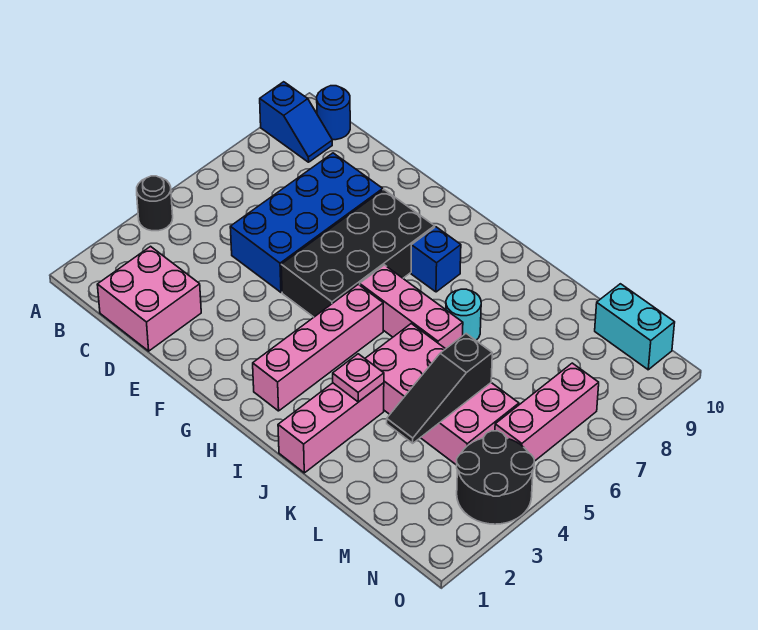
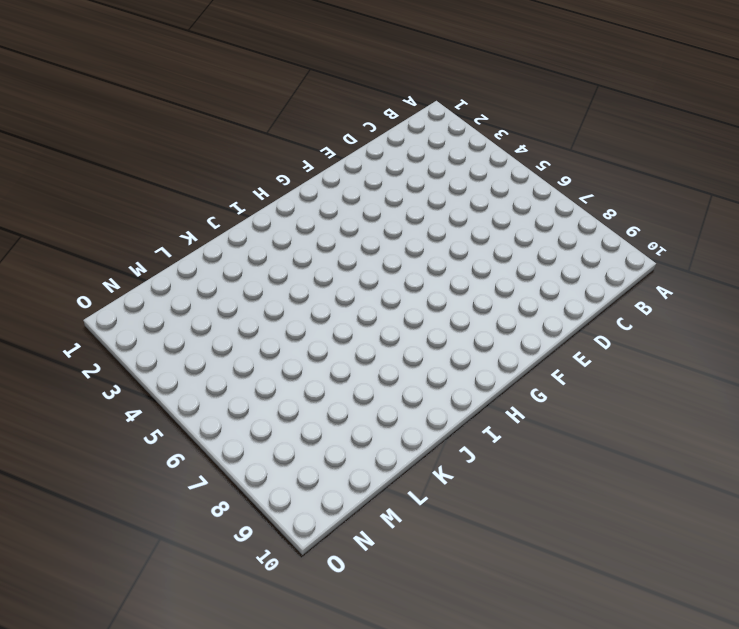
none -> black round brick A4 level 1
none -> blue slope A9:B9 level 1 top A
none -> blue round brick B10 level 1

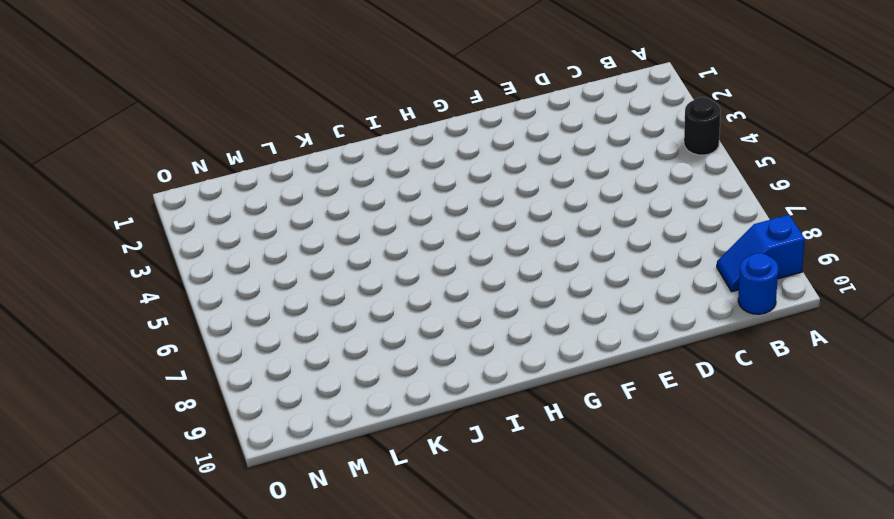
none -> pink brick C1:D2 level 1
none -> blue brick D5:E8 level 1
none -> black brick F5:G8 level 1

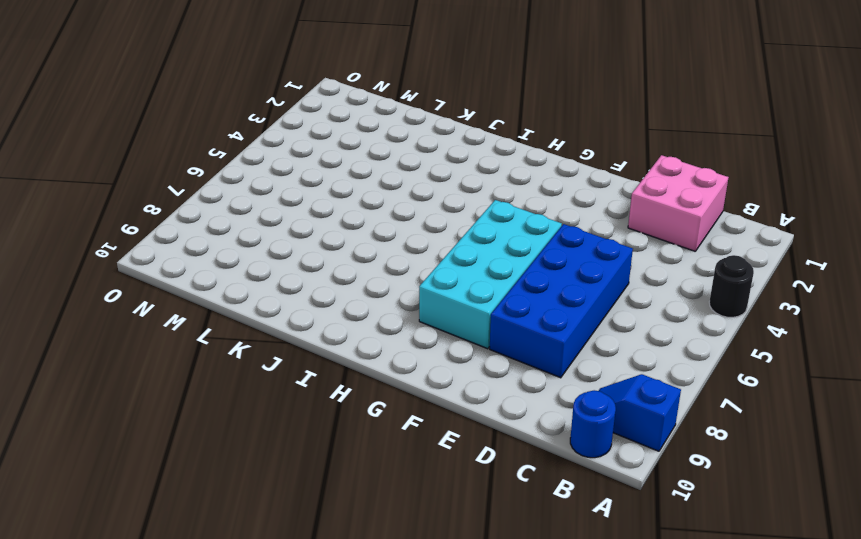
cyan brick F5:G8 level 1 -> black brick F5:G8 level 1
none -> pink brick H2:H5 level 1
none -> pink brick H6:J6 level 1
none -> blue brick H8 level 1

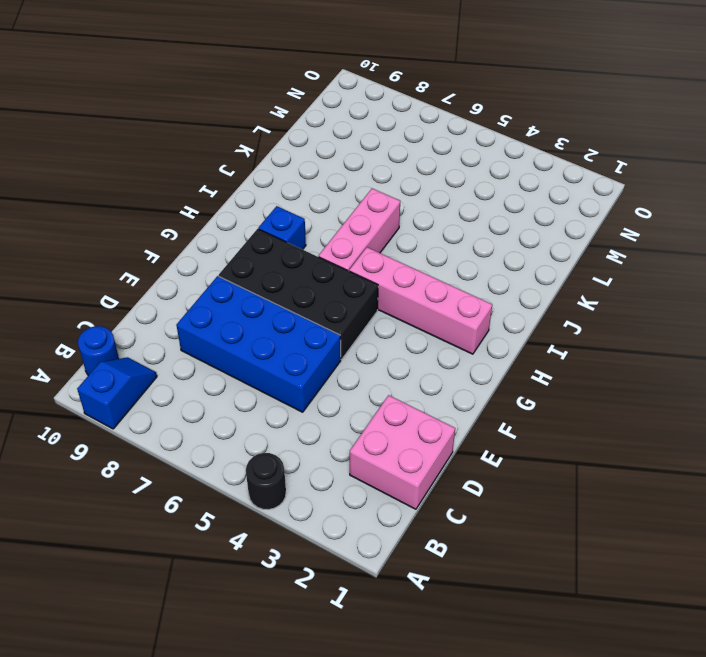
none -> pink brick J1:J3 level 1
none -> pink brick J4:M5 level 1
none -> cyan round brick J7 level 1

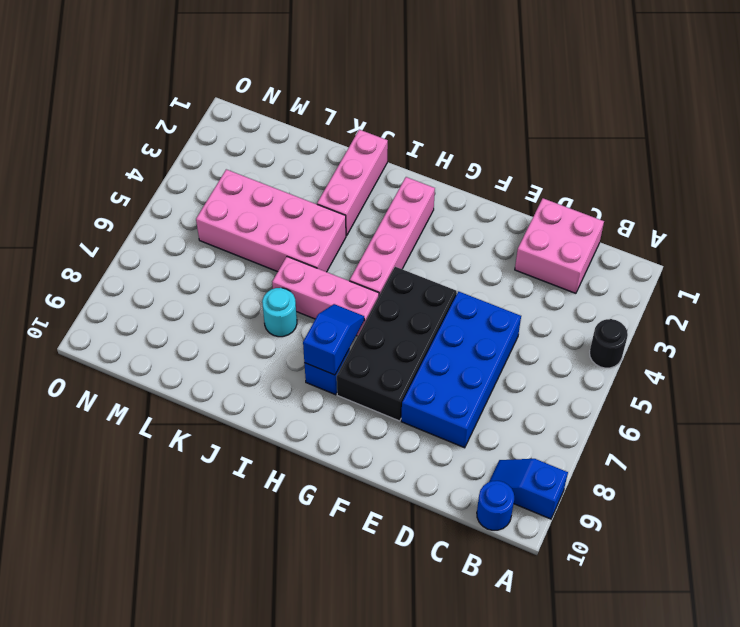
blue slope H7:H8 level 2 top 8 -> none
none -> cyan brick M10:N10 level 1
none -> black round brick N3:O4 level 1
none -> pink brick N5:N7 level 1

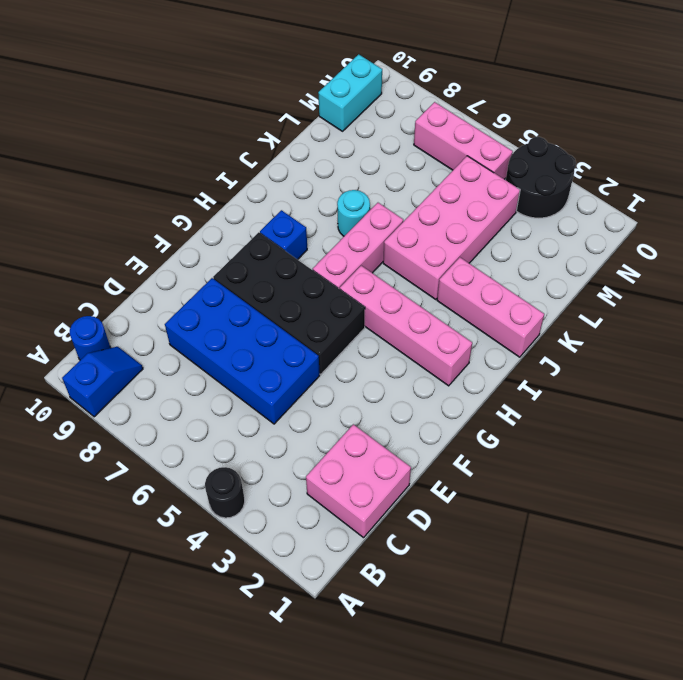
none -> pink plate J3 level 2
none -> black slope L3:L5 level 2 top 5

